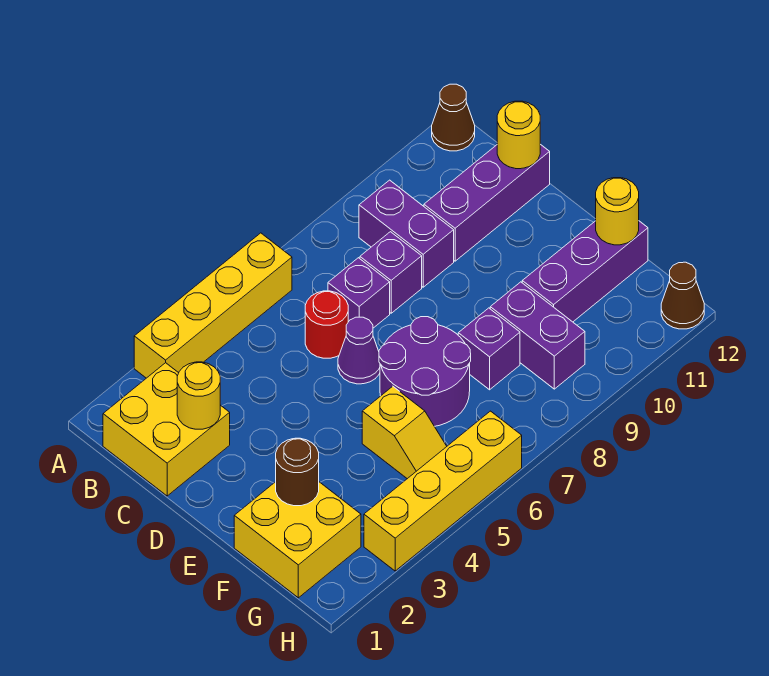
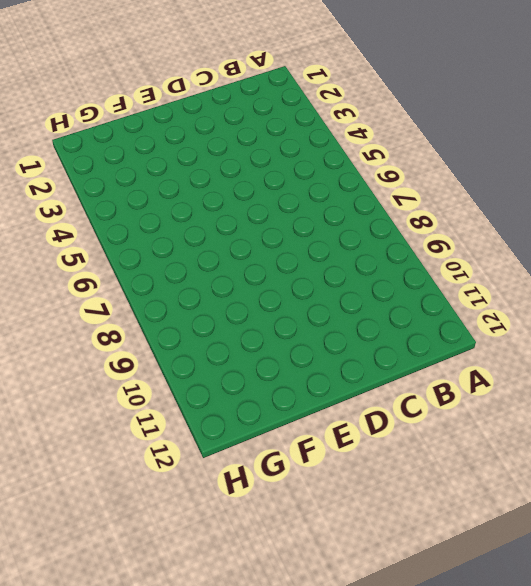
none -> yellow brick A3:A6 level 1
none -> brown cone A12 level 1
none -> yellow brick B1:C2 level 1

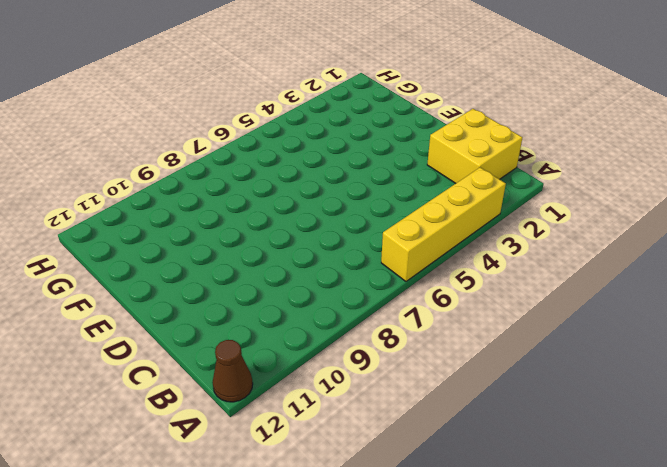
none -> purple brick B9:C9 level 1
none -> red round brick C6 level 1
none -> purple brick C7 level 1

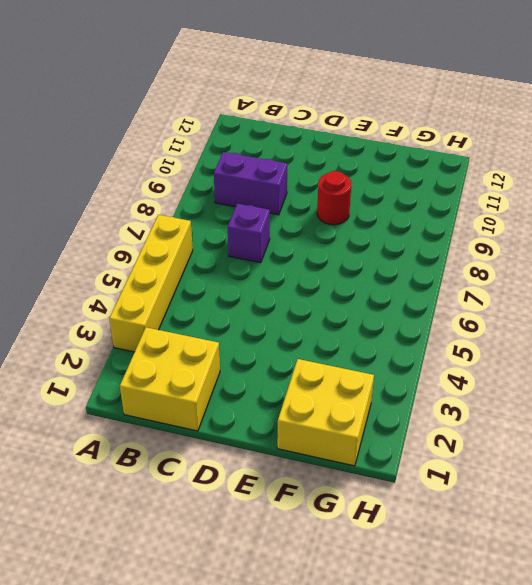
red round brick E9 level 1 -> red round brick C6 level 1
none -> brown cone A12 level 1
none -> purple brick C8 level 1
none -> purple brick C10:C12 level 1

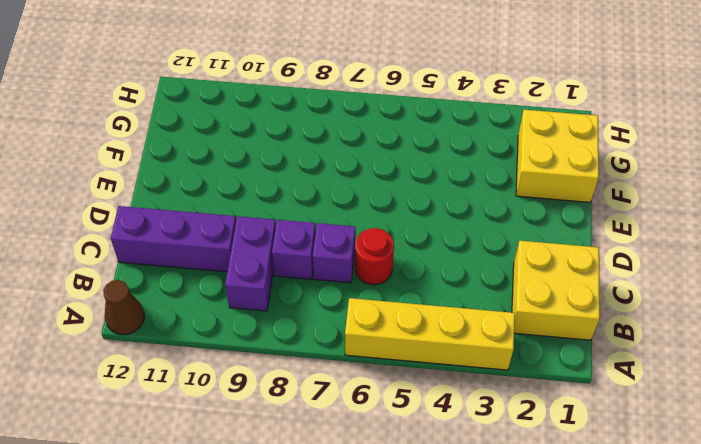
none -> purple cone D6 level 1
none -> purple round brick E6:F7 level 1
none -> yellow slope F5:G5 level 1 top F

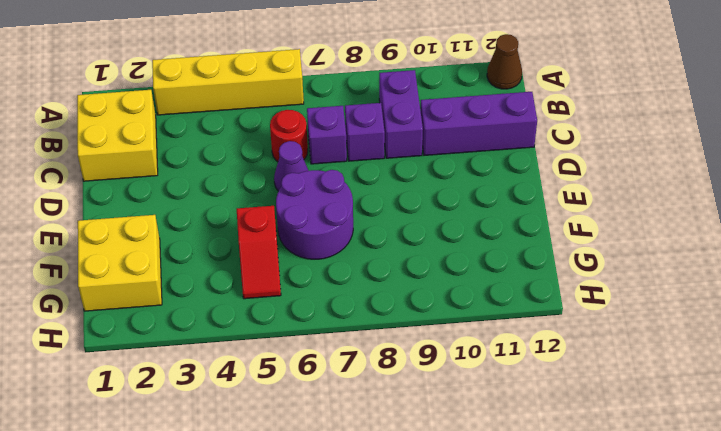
red slope F5:G5 level 1 top F -> yellow slope F5:G5 level 1 top F
none -> purple brick F8 level 1
none -> purple brick F9:G9 level 1
none -> purple brick F10:F12 level 1

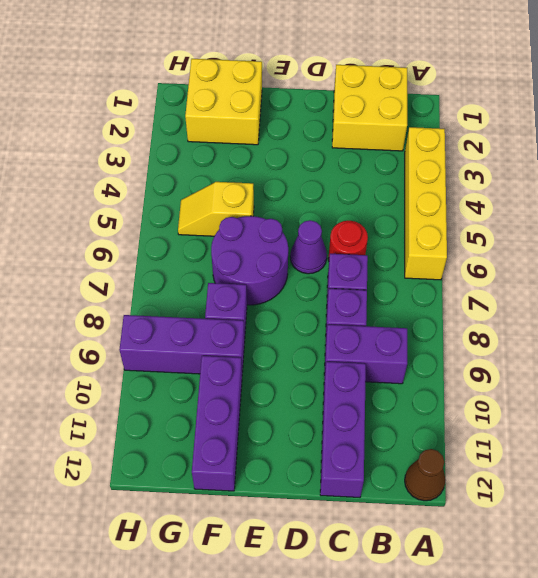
purple brick F9:H9 level 1 -> purple brick F9:G9 level 1
none -> yellow brick H3:H6 level 1
none -> brown cone H12 level 1
none -> yellow round brick C2 level 2

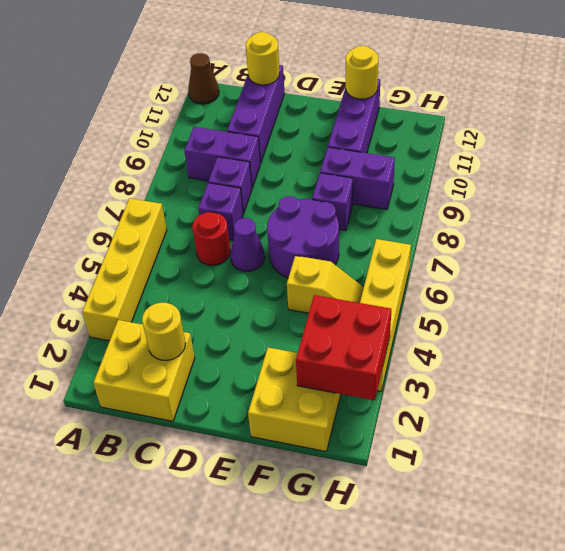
red brick G2:H3 level 2 -> none
none -> brown cone H12 level 1
none -> brown round brick F2 level 2

